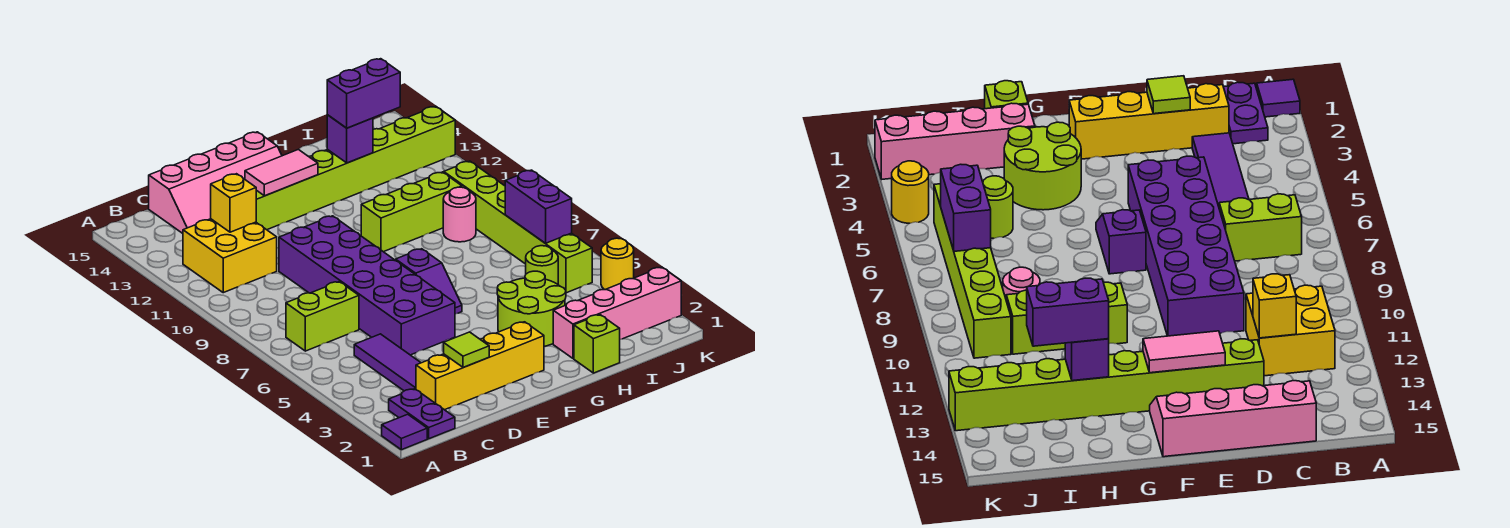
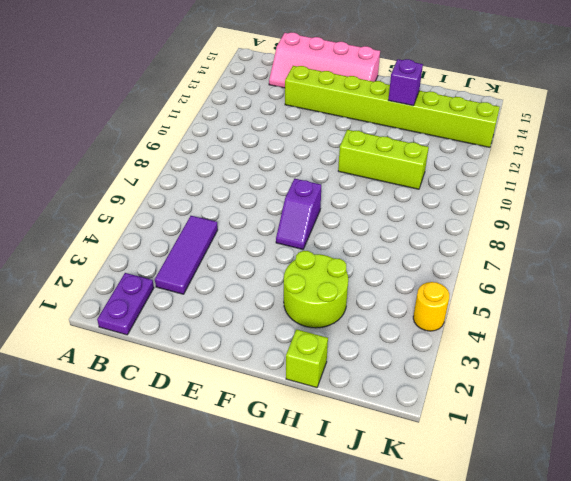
none -> purple tile A1 level 1
none -> lime brick B7:C7 level 1
none -> yellow brick B11:C12 level 1

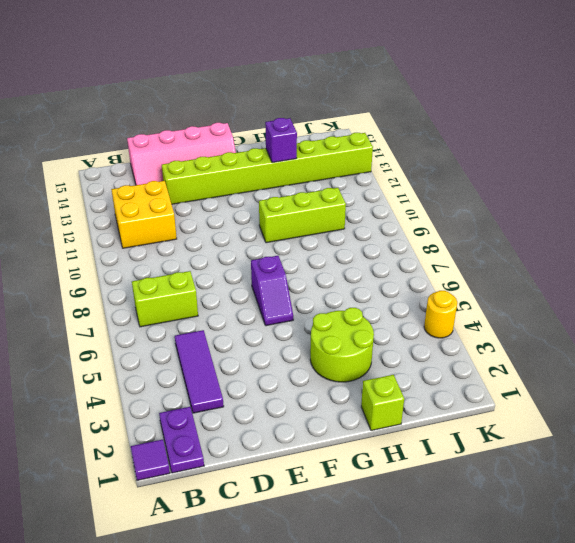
none -> yellow brick C2:F2 level 1
none -> purple brick D5:E10 level 1
none -> pink brick H2:K2 level 1

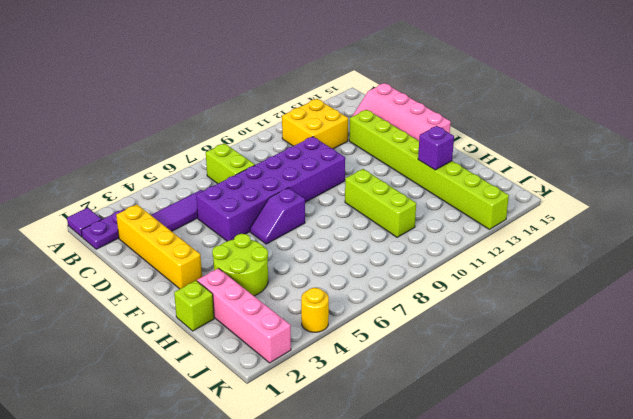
none -> lime round brick I5 level 1
none -> pink round brick I9 level 1
none -> lime brick J5:J10 level 1

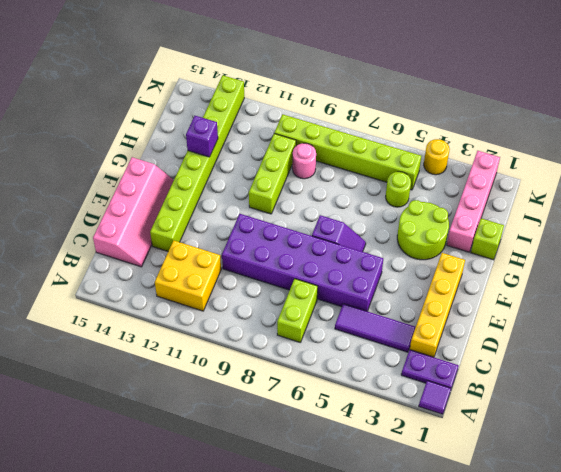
none -> yellow brick C12 level 2
none -> lime tile D2 level 2
none -> pink tile E13:F13 level 2

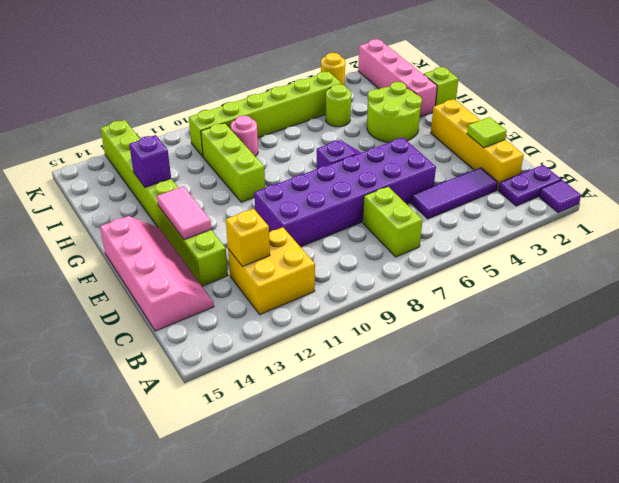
none -> purple brick J6:J7 level 2
none -> purple brick H13:I13 level 3

